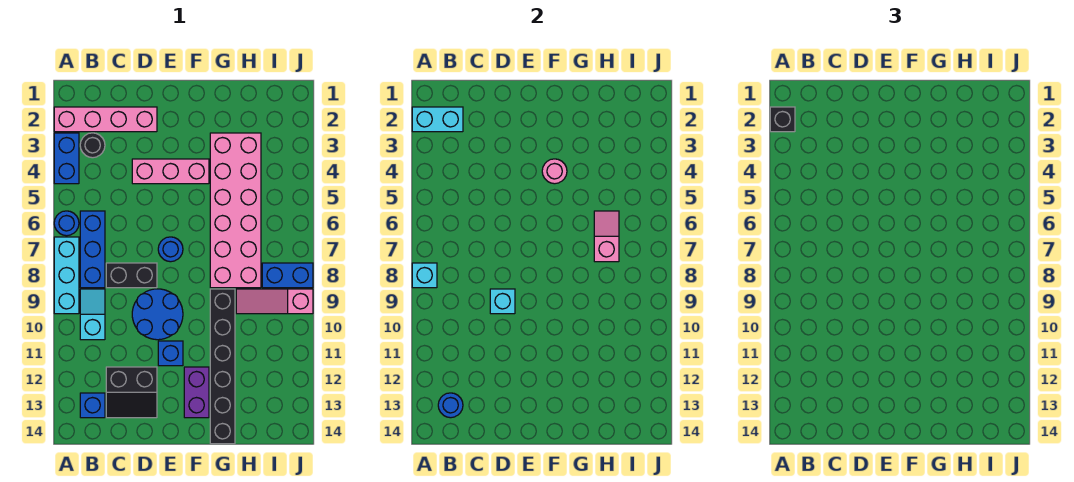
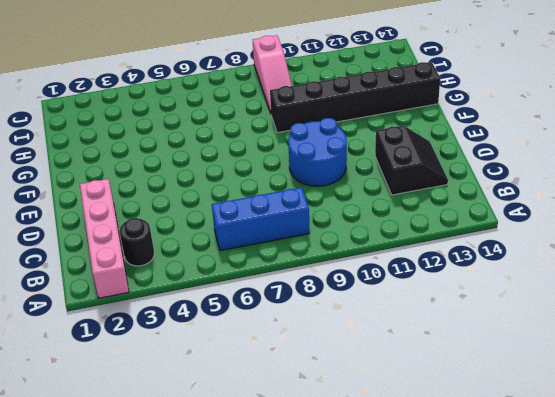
none -> blue brick A3:A4 level 1
none -> blue round brick A6 level 1
none -> cyan brick A7:A9 level 1

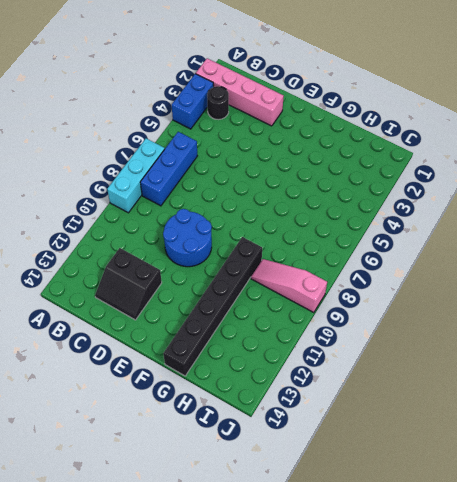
none -> blue round brick A6 level 1
none -> cyan slope B9:B10 level 1 top 10
none -> blue brick B13 level 1

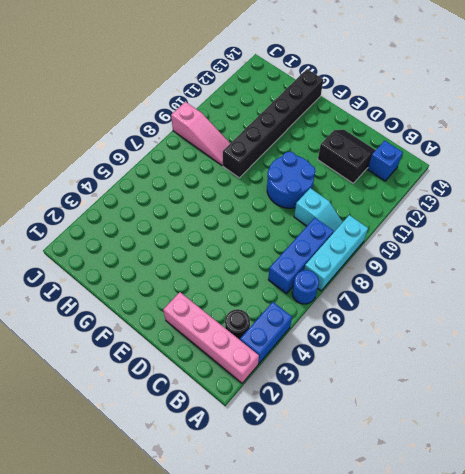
cyan slope B9:C9 level 1 top C -> cyan slope B9:B10 level 1 top 10
none -> black brick C8:D8 level 1
none -> pink brick D4:F4 level 1
none -> blue round brick E7 level 1

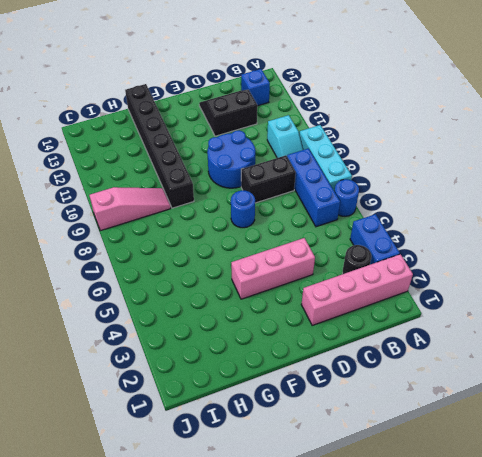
none -> blue brick E11 level 1
none -> purple brick F12:F13 level 1
none -> pink brick G3:H8 level 1

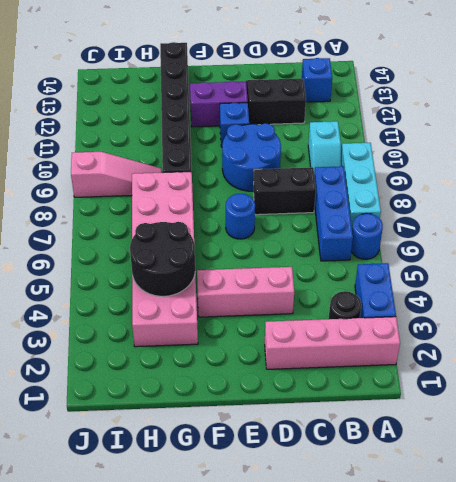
purple brick E12:F12 level 1 -> purple brick F12:F13 level 1
black round brick G4:H5 level 2 -> none
none -> blue brick I8:J8 level 1
none -> cyan brick A2:B2 level 2
none -> cyan brick A8 level 2

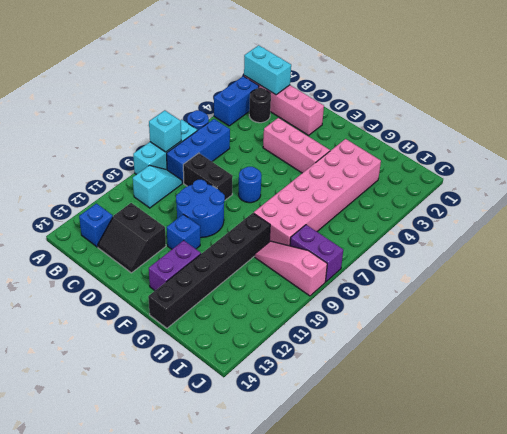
purple brick I8:J8 level 1 -> blue brick I8:J8 level 1
none -> blue round brick B13 level 2
none -> cyan brick D9 level 2
none -> pink round brick F4 level 2

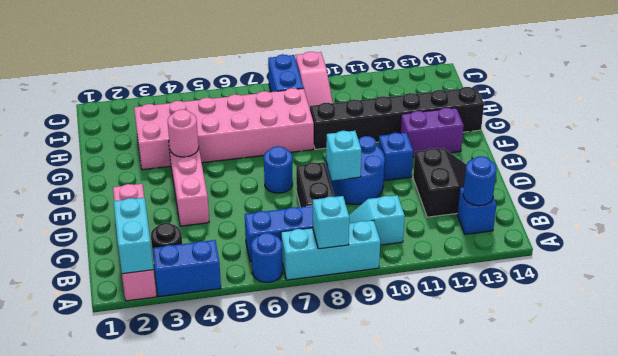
none -> pink slope H6:H7 level 2 top 7
none -> black brick A2 level 3

